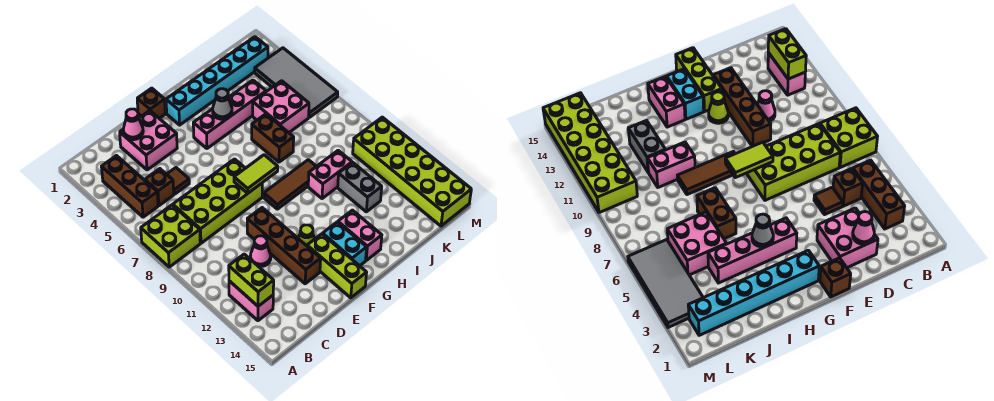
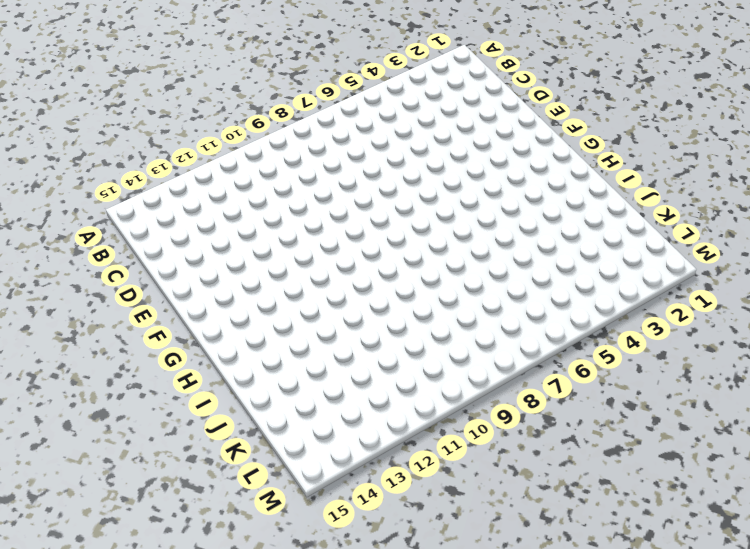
none -> lime brick A7:B8 level 1
none -> brown brick B3:B5 level 1
none -> pink brick B12:B13 level 1

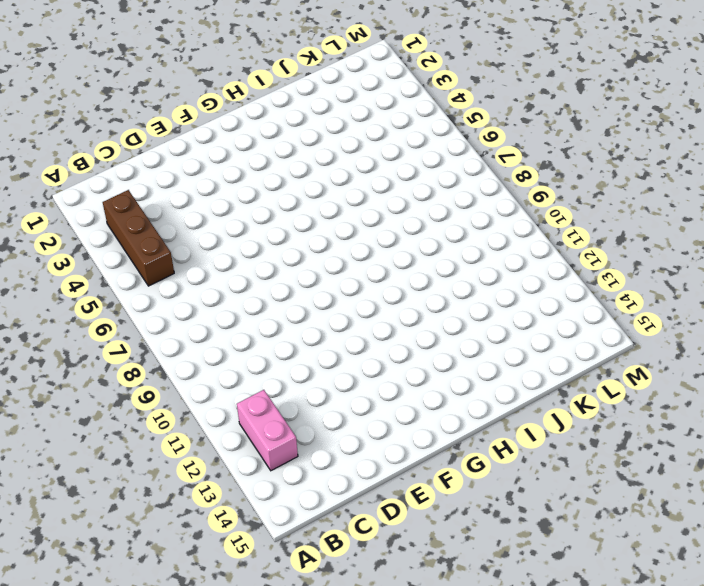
none -> lime brick A7:B8 level 1
none -> brown brick C5 level 1
none -> lime brick C7:F8 level 1

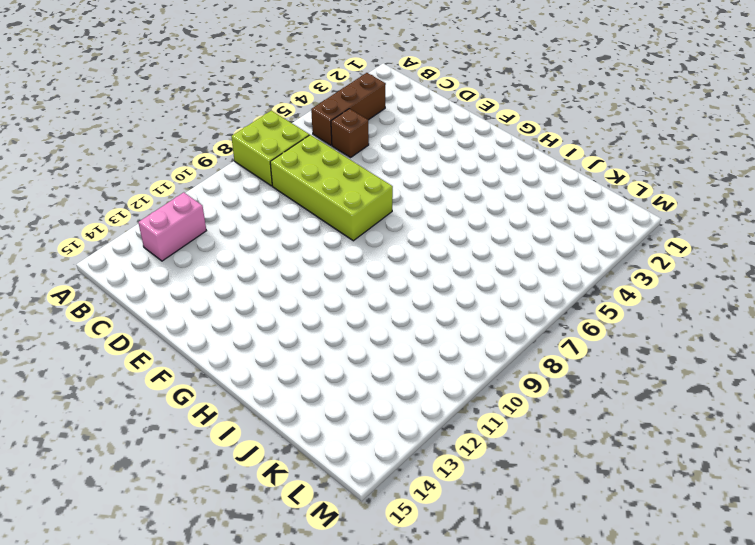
none -> pink brick D2:E3 level 1
none -> brown tile D5 level 1
none -> pink cone D11 level 1

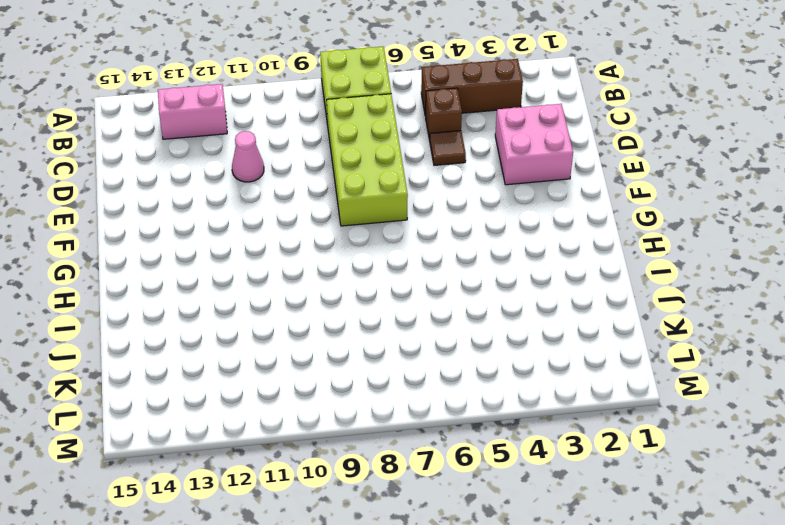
none -> brown brick E10:E13 level 1
none -> brown brick F1 level 1
none -> lime cone F12 level 1

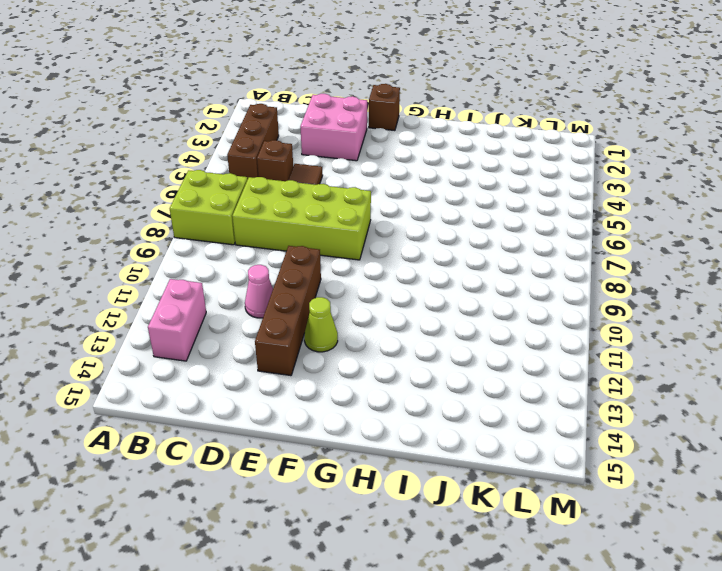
none -> lime brick F13:F15 level 1
none -> cyan brick G2:L2 level 1
none -> pink brick G4:J4 level 1

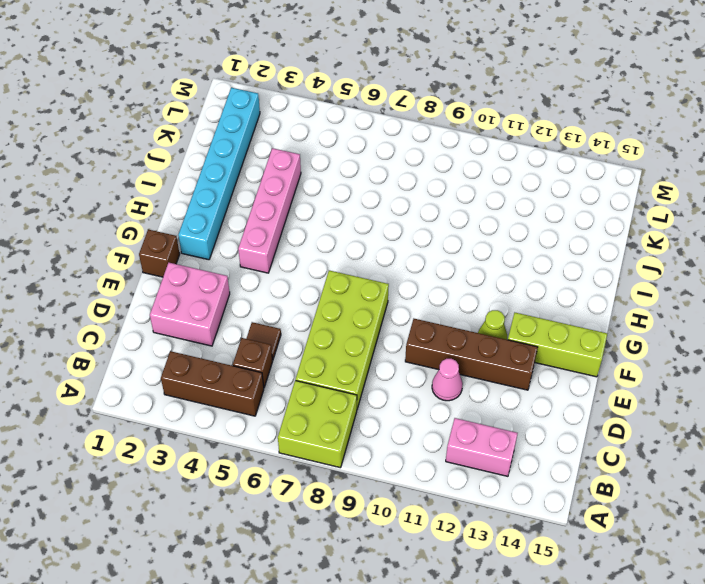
none -> brown tile G9:I9 level 1
none -> cyan brick G13:G14 level 1
none -> pink brick H13:H14 level 1

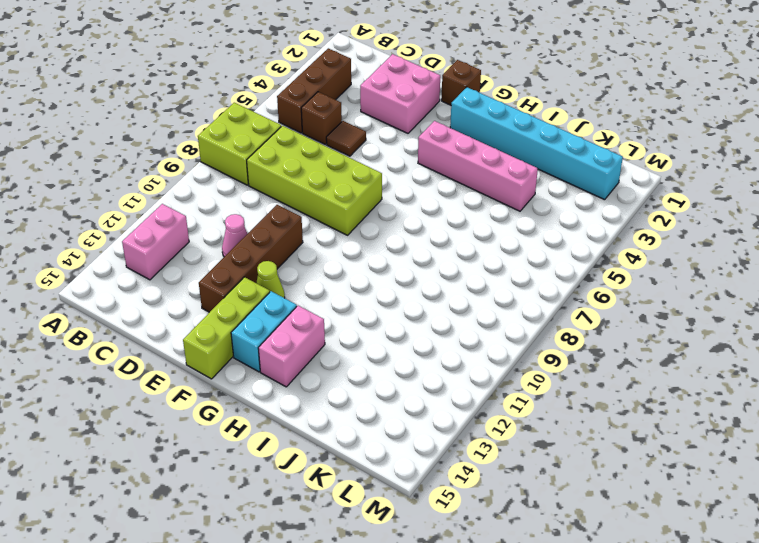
none -> brown tile G9:I9 level 1
none -> brown brick I6:I7 level 1
none -> pink brick I10:J10 level 1

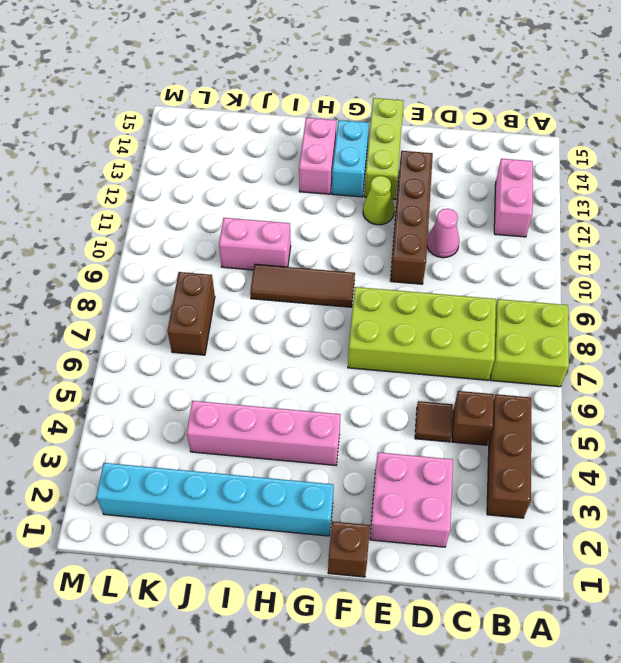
brown brick K7:K8 level 1 -> brown brick I6:I7 level 1
none -> pink brick J5:K6 level 1
none -> grey brick J11:J12 level 1
none -> grey tile L3:M6 level 1

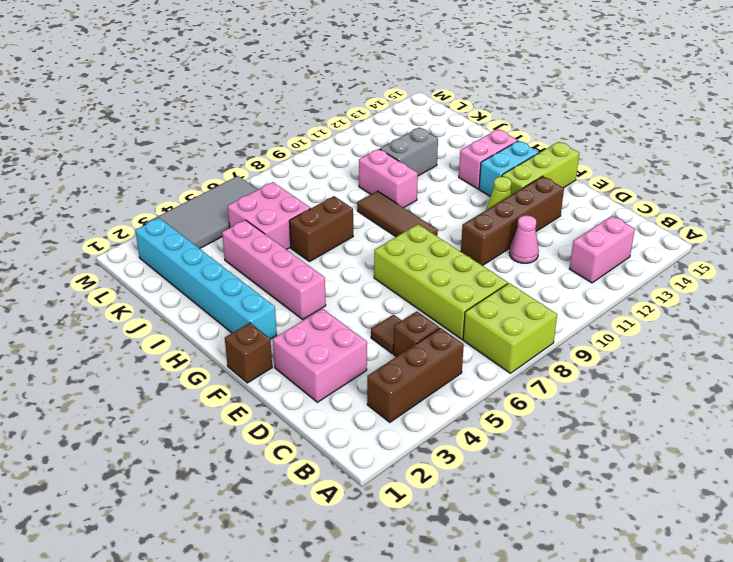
none -> lime brick L10:M15 level 1
none -> lime brick B12:B13 level 2
none -> pink cone D2 level 2

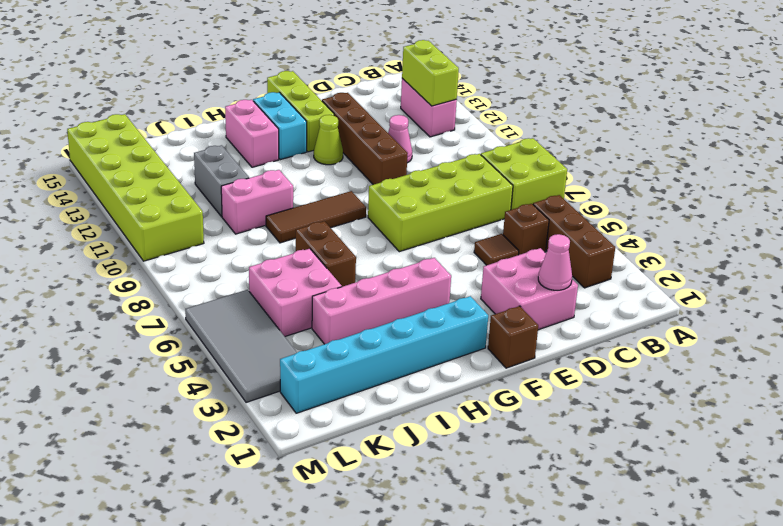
none -> lime tile F8:G8 level 2
none -> grey cone H4 level 2

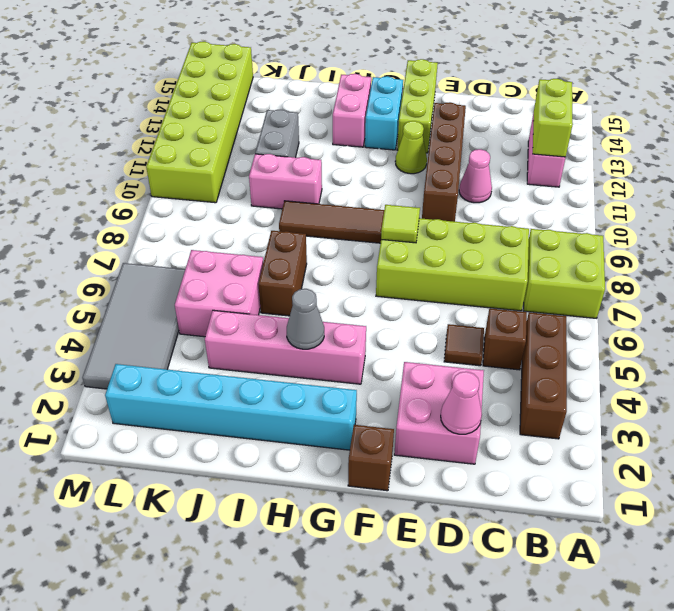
lime tile F8 level 2 -> lime tile F8:G8 level 2

